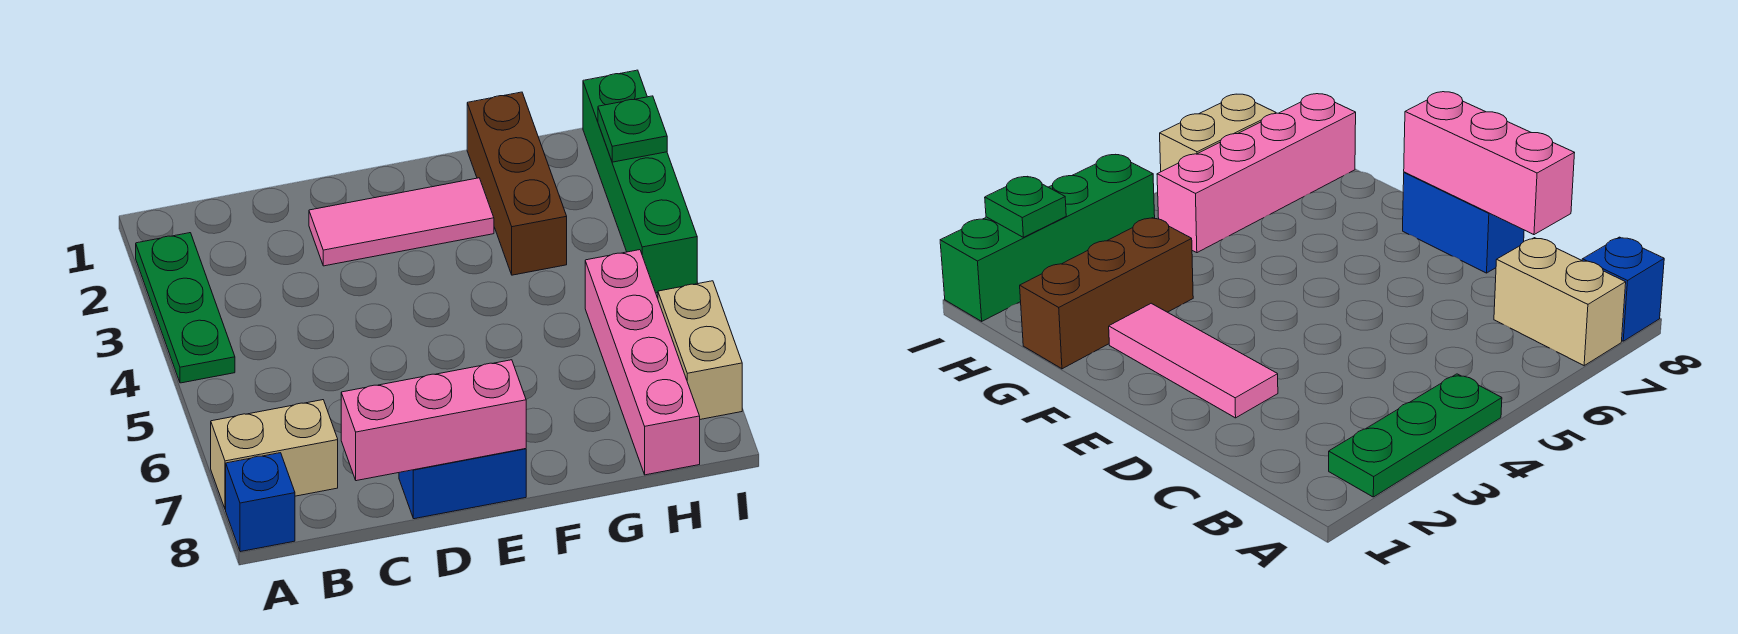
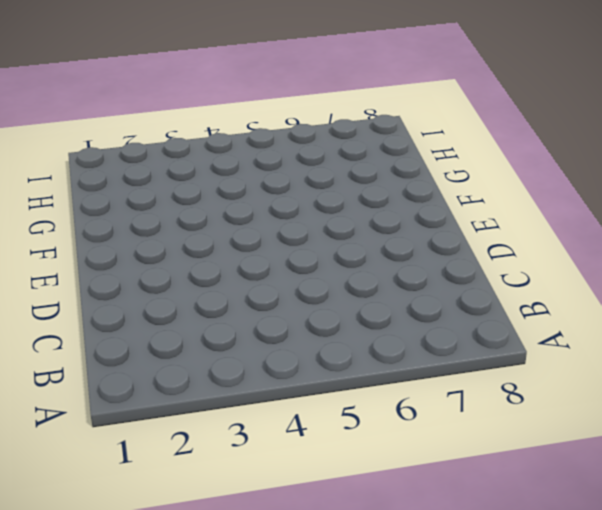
none -> green plate A2:A4 level 1
none -> tan brick A7:B7 level 1

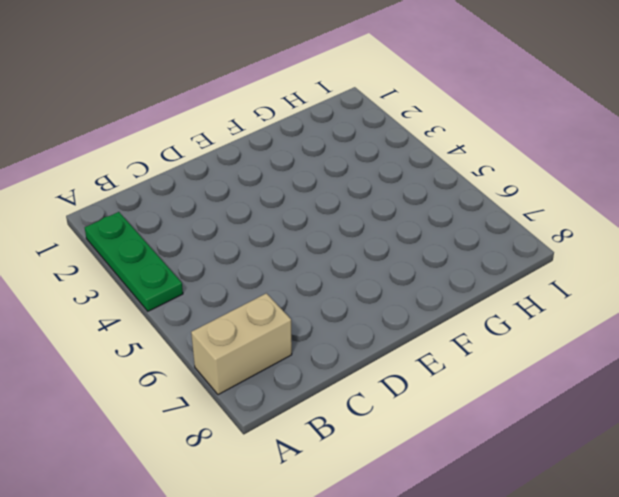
none -> blue brick A8 level 1
none -> pink tile D2:F2 level 1

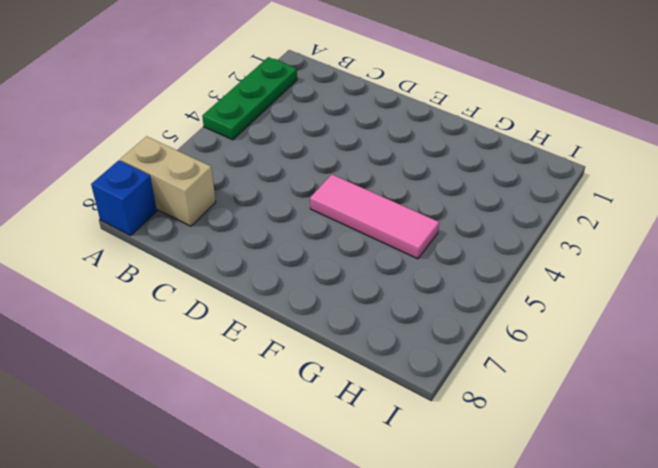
pink tile E5:G5 level 1 -> pink tile D2:F2 level 1
none -> blue brick D8:E8 level 1
none -> brown brick G1:G3 level 1

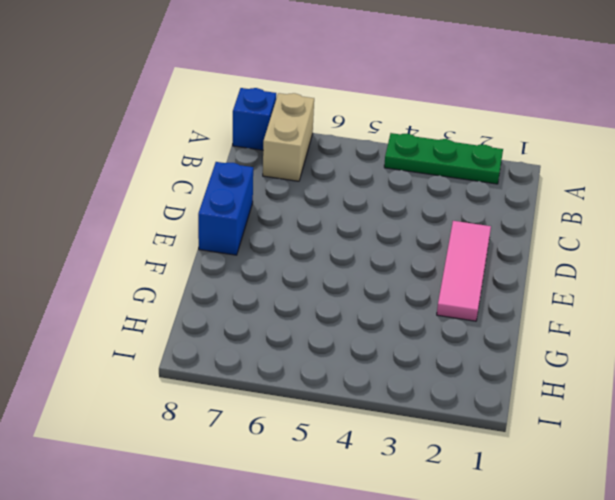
none -> brown brick G1:G3 level 1
none -> pink brick H5:H8 level 1

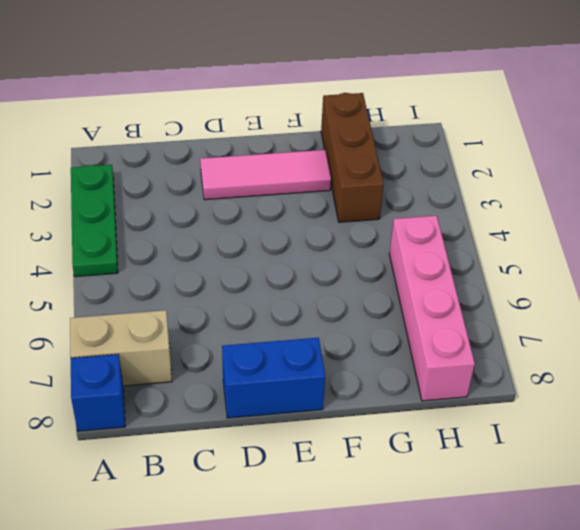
none -> green brick I1:I4 level 1
none -> tan brick I6:I7 level 1

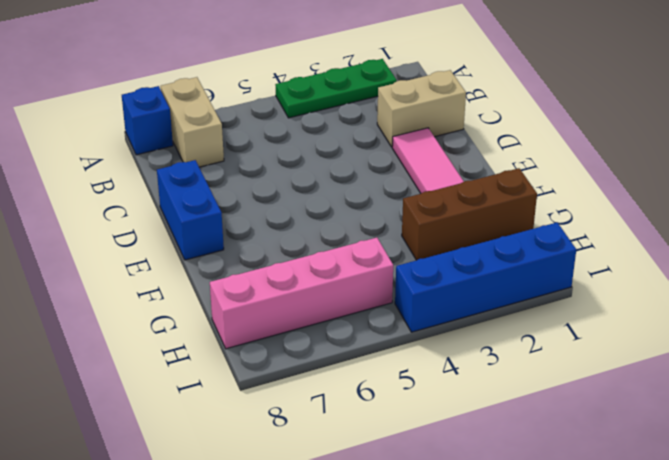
tan brick C1:C2 level 1 -> tan brick I6:I7 level 1
blue brick I1:I4 level 1 -> green brick I1:I4 level 1
none -> pink brick C8:E8 level 2
none -> green plate I2 level 2

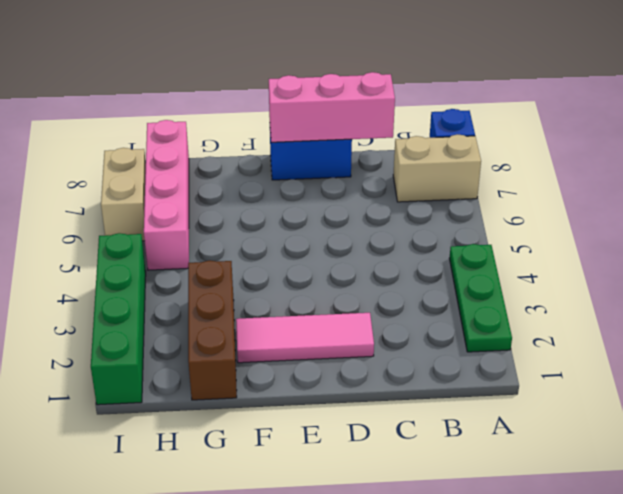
none -> green plate I2 level 2

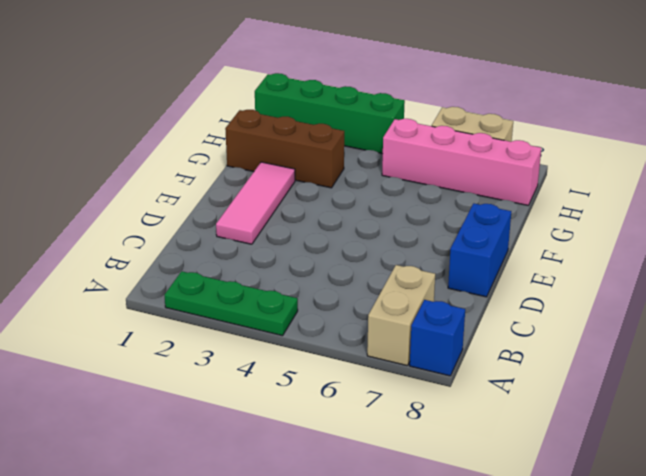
none -> pink brick C8:E8 level 2
none -> green plate I2 level 2

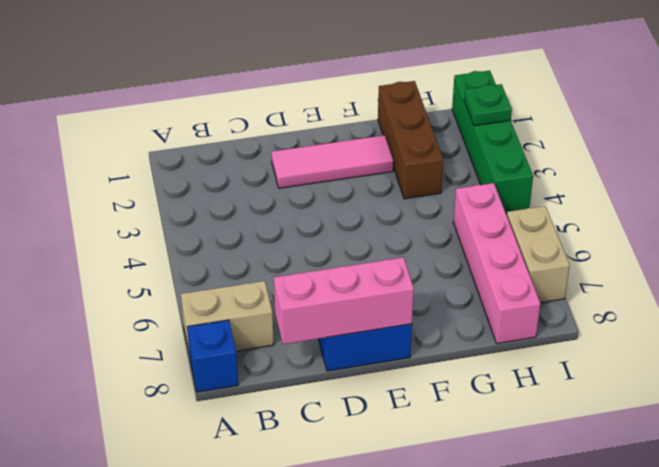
none -> green plate A2:A4 level 1

